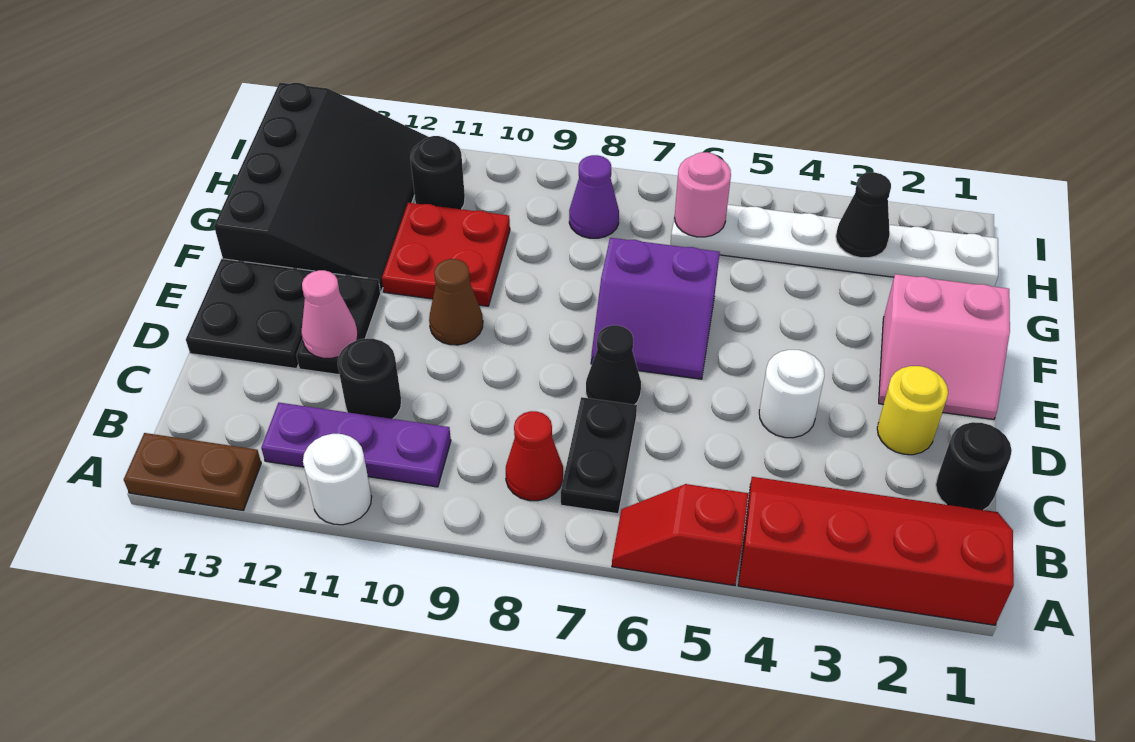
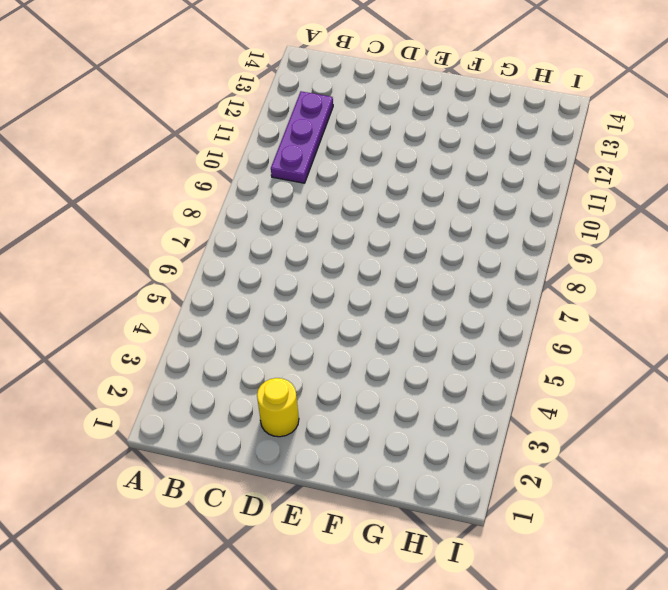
none -> red slope A1:B4 level 1 top A
none -> red slope A5:A6 level 1 top 5
none -> white round brick A11 level 1

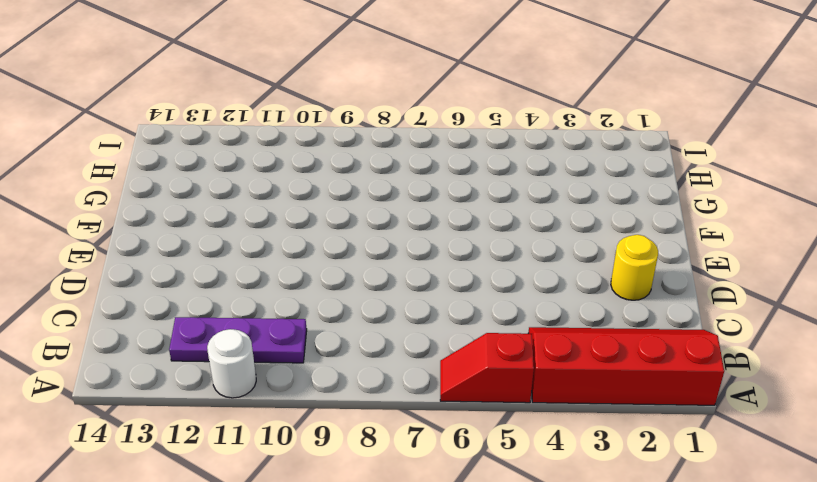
none -> brown plate A13:A14 level 1
none -> black plate B7:C7 level 1
none -> red cone B8 level 1

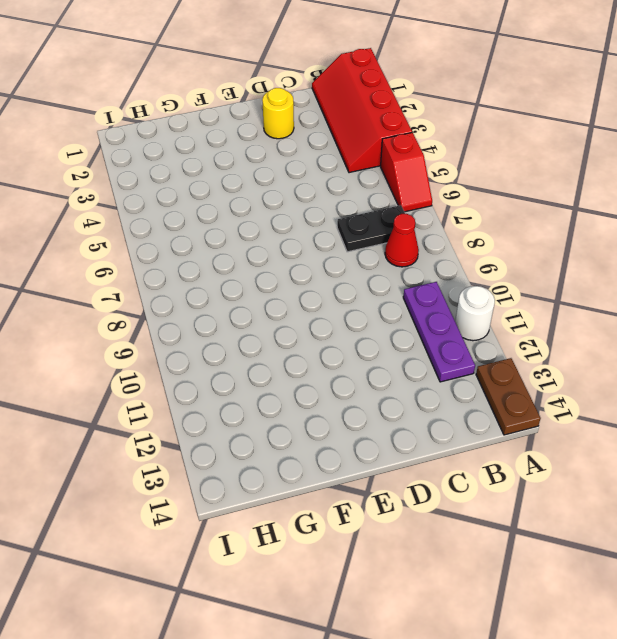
none -> black round brick C1 level 1
none -> black round brick C11 level 1
none -> white round brick D4 level 1

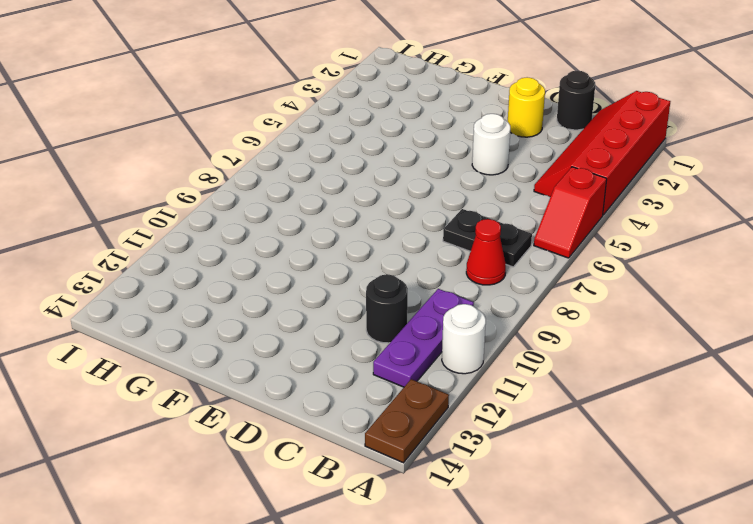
none -> black cone D7 level 1
none -> black plate D12:E12 level 1
none -> black plate D13:E14 level 1

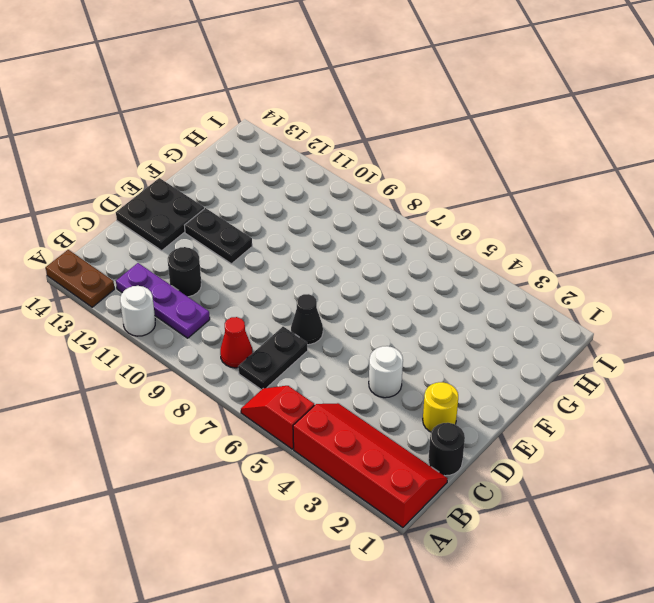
black plate E11:E12 level 1 -> black plate D12:E12 level 1
none -> pink slope E1:F2 level 1 top F
none -> purple slope E6:F7 level 1 top F
none -> brown cone E10 level 1

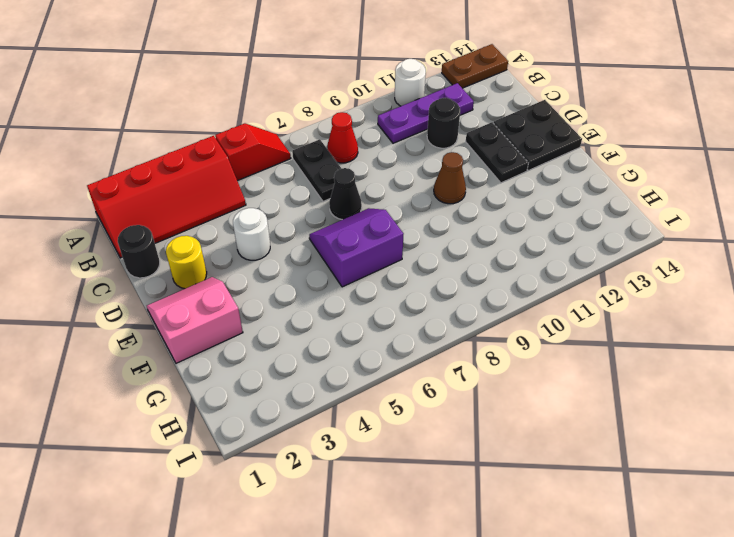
none -> red plate F10:G11 level 1
none -> black slope F12:I14 level 1 top 14
none -> white plate H1:H6 level 1

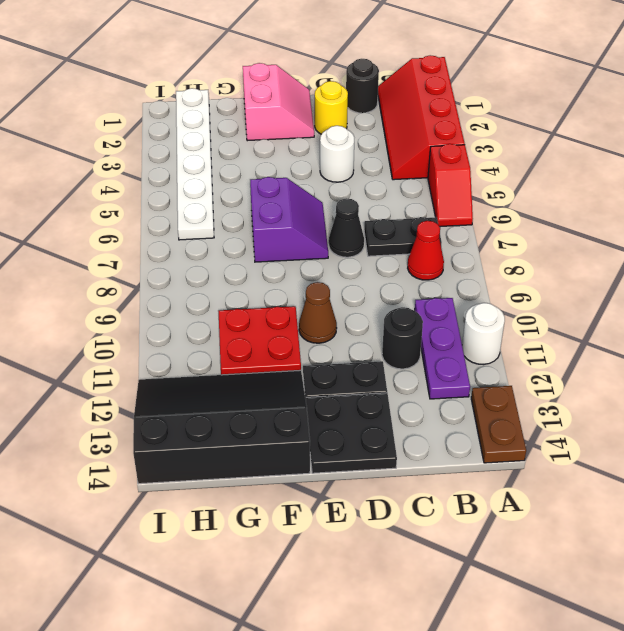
none -> purple cone H8 level 1
none -> black round brick H11 level 1
none -> pink cone D12 level 2

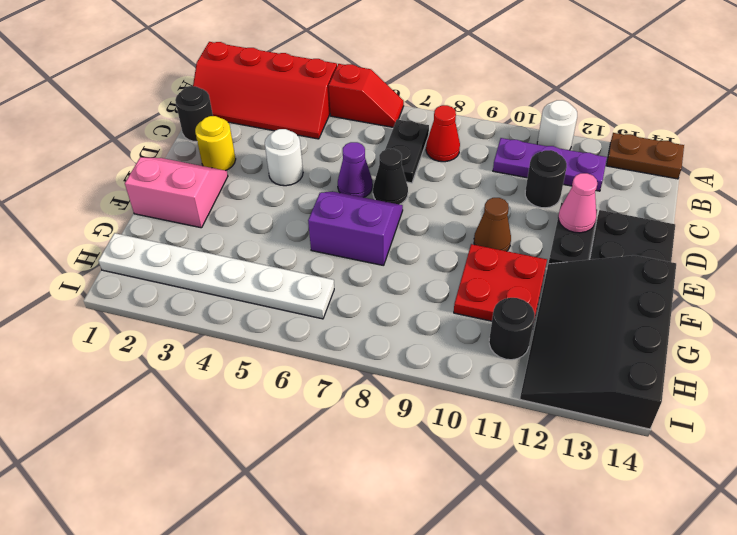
purple cone D6 level 1 -> purple cone H8 level 1
none -> black cone H3 level 2
none -> pink round brick H6 level 2

